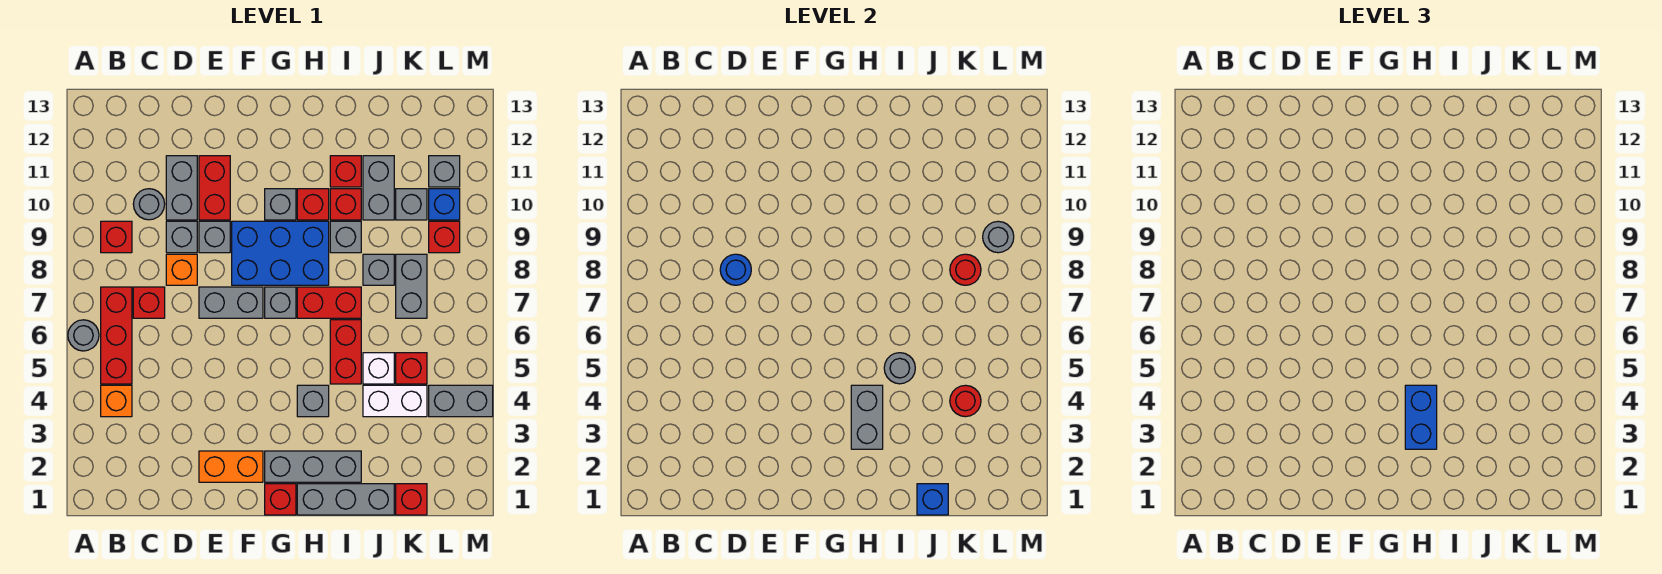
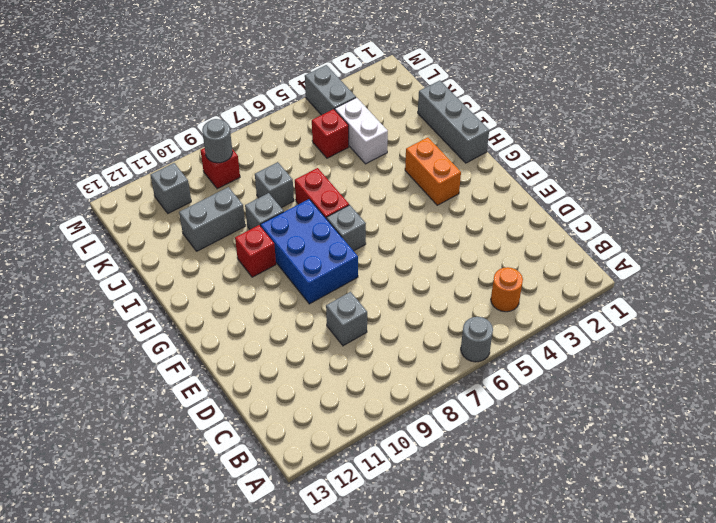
orange round brick B4 level 1 -> orange brick B4 level 1
orange brick G3:H3 level 1 -> orange brick E2:F2 level 1
none -> red brick B5:B7 level 1
none -> red brick B9 level 1
none -> red brick C7 level 1
none -> grey round brick C10 level 1

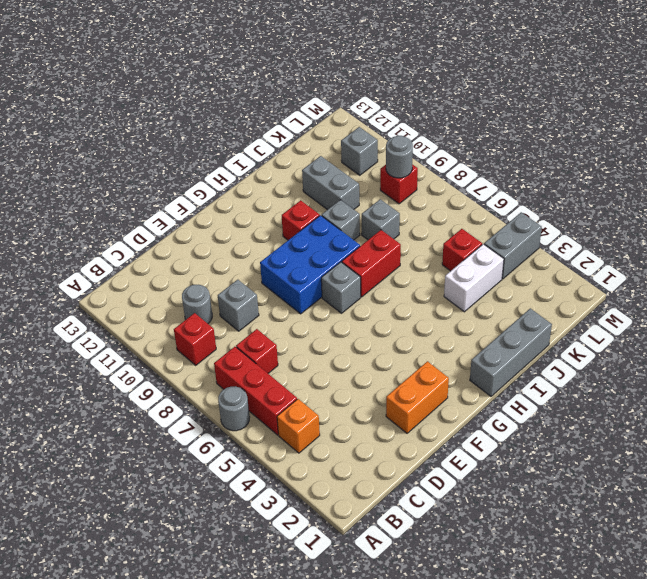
none -> orange brick D8 level 1
none -> grey brick D10:D11 level 1
none -> grey brick E7:F7 level 1
none -> grey brick E9 level 1

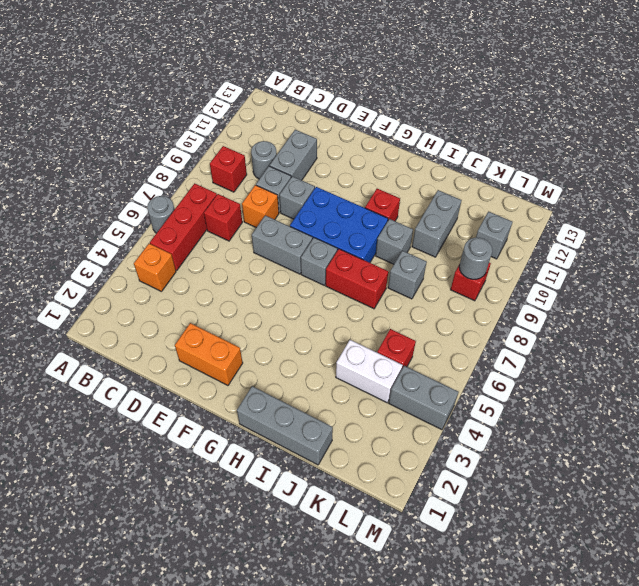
none -> red brick E10:E11 level 1
none -> red brick G1 level 1
none -> grey brick G2:I2 level 1
none -> grey brick G10 level 1

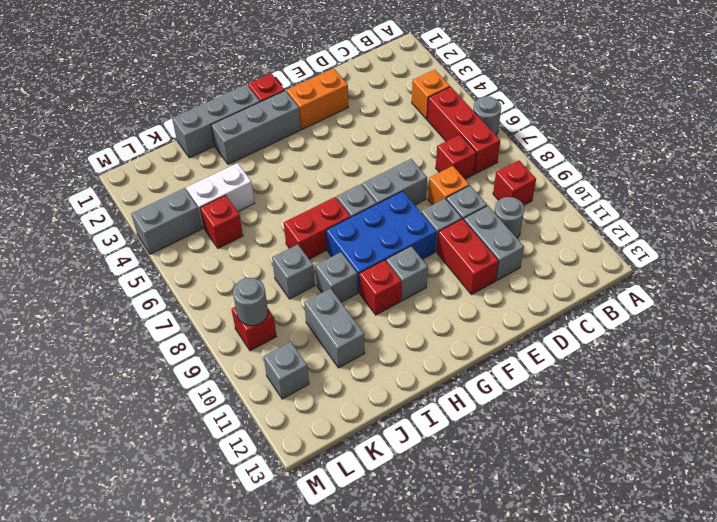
none -> grey brick H4 level 1
none -> red brick I5:I6 level 1
none -> red brick I10 level 1
none -> red brick I11 level 1

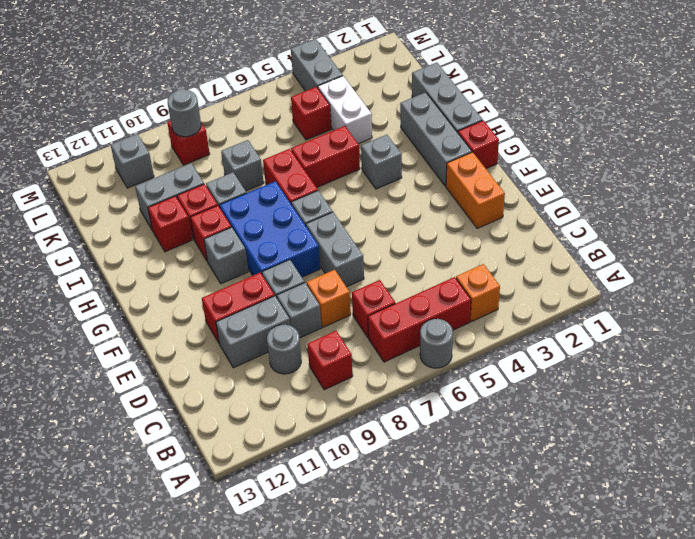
none -> white brick J5 level 1
none -> red brick K1 level 1
none -> grey brick K7:K8 level 1
none -> grey brick K10 level 1

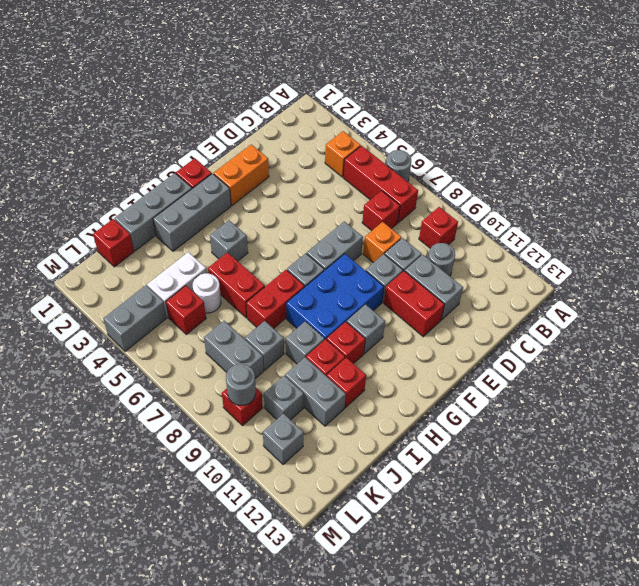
white round brick J5 level 1 -> white brick J5 level 1
none -> blue brick L10 level 1
none -> blue round brick D8 level 2
none -> grey brick H3:H4 level 2
none -> grey round brick I5 level 2

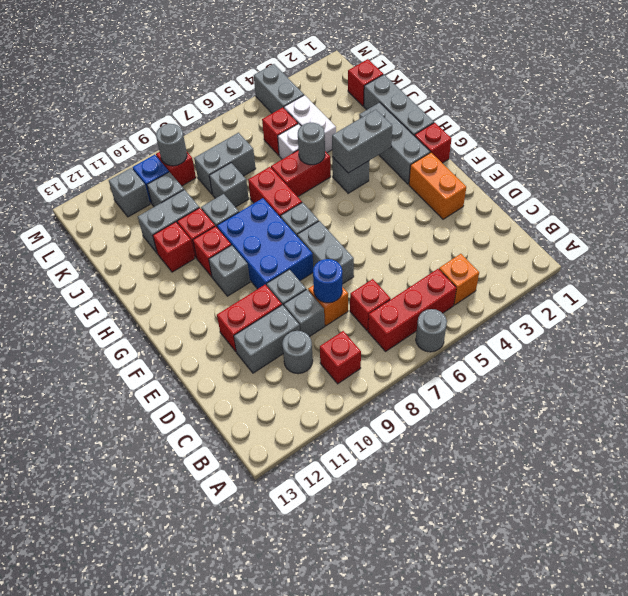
none -> blue brick J1 level 2
none -> red round brick K4 level 2
none -> red round brick K8 level 2
none -> blue brick H3:H4 level 3

